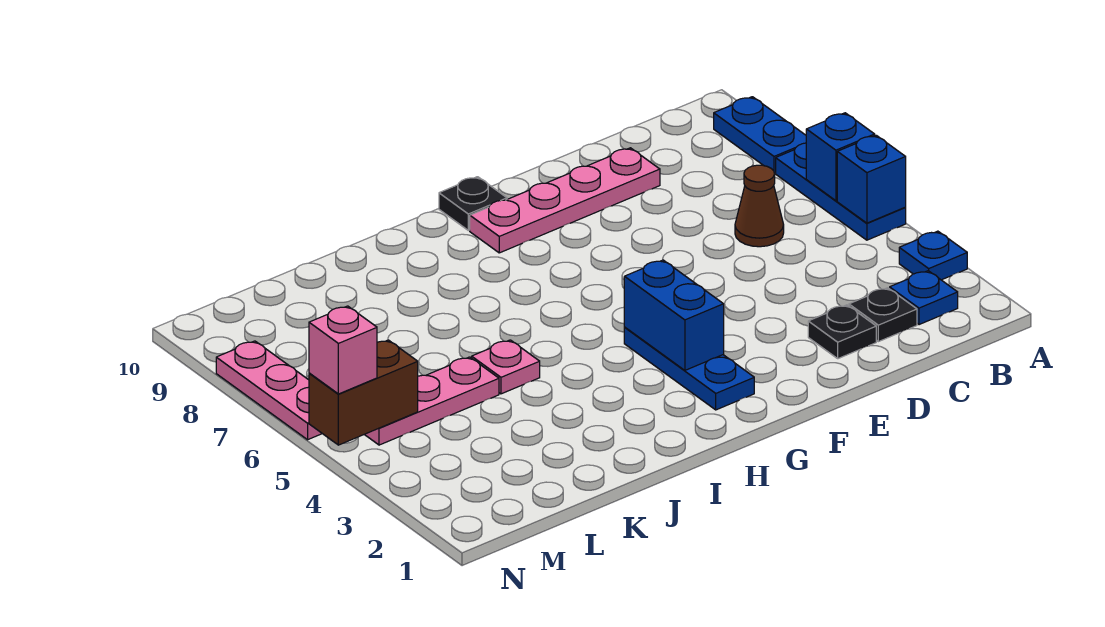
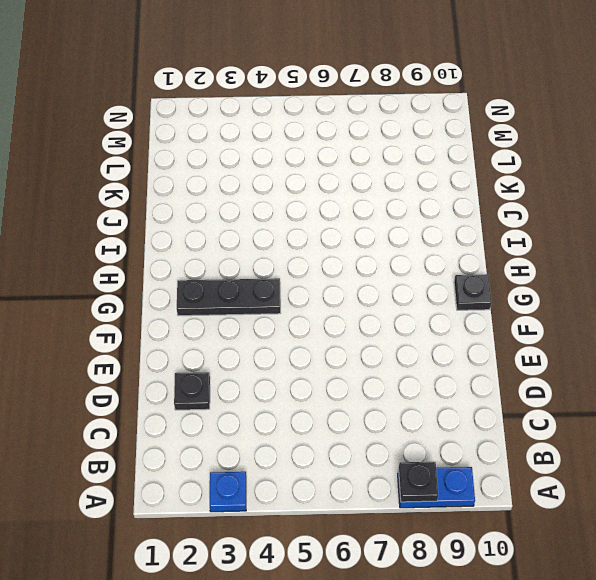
black plate A8 level 2 -> black plate C2 level 1
black plate G2:G4 level 1 -> blue plate G2:G4 level 1
none -> blue plate A5:A7 level 1
none -> blue plate B2 level 1
none -> brown cone C6 level 1

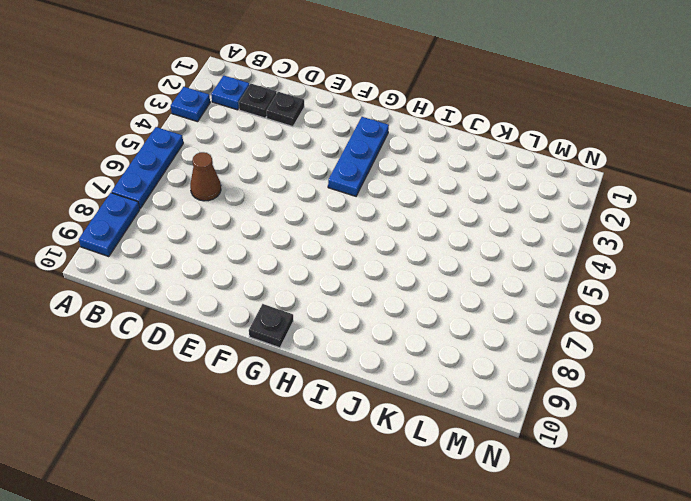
none -> pink plate D9:G9 level 1
none -> pink plate J5 level 1
none -> pink plate K5:M5 level 1

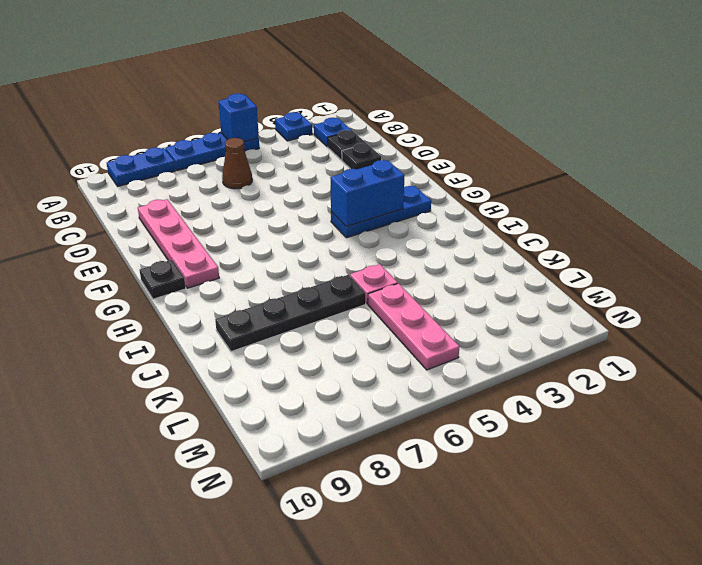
black plate J6:J9 level 1 -> none
none -> pink plate N6:N8 level 1
none -> blue brick A6 level 2
none -> brown brick M5:N5 level 2

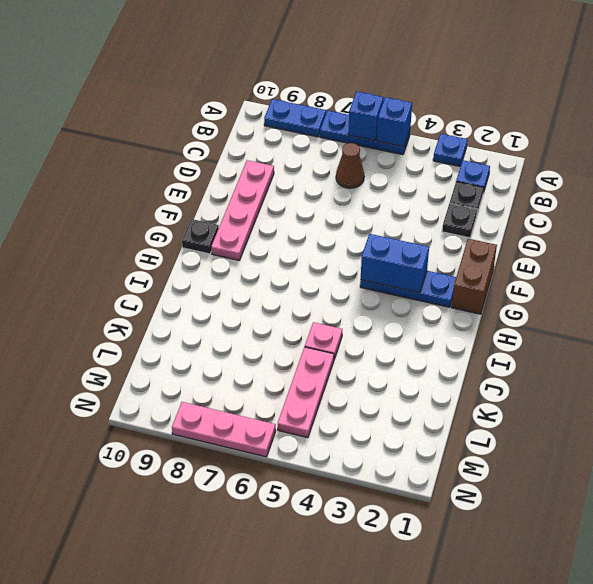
brown brick F1:G1 level 1 -> brown brick M5:N5 level 2
none -> pink brick N5 level 3

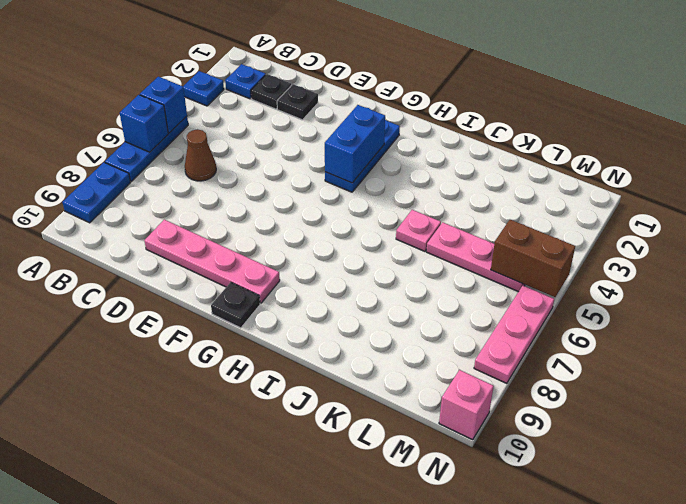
pink brick N10 level 1 -> pink brick N5 level 3

